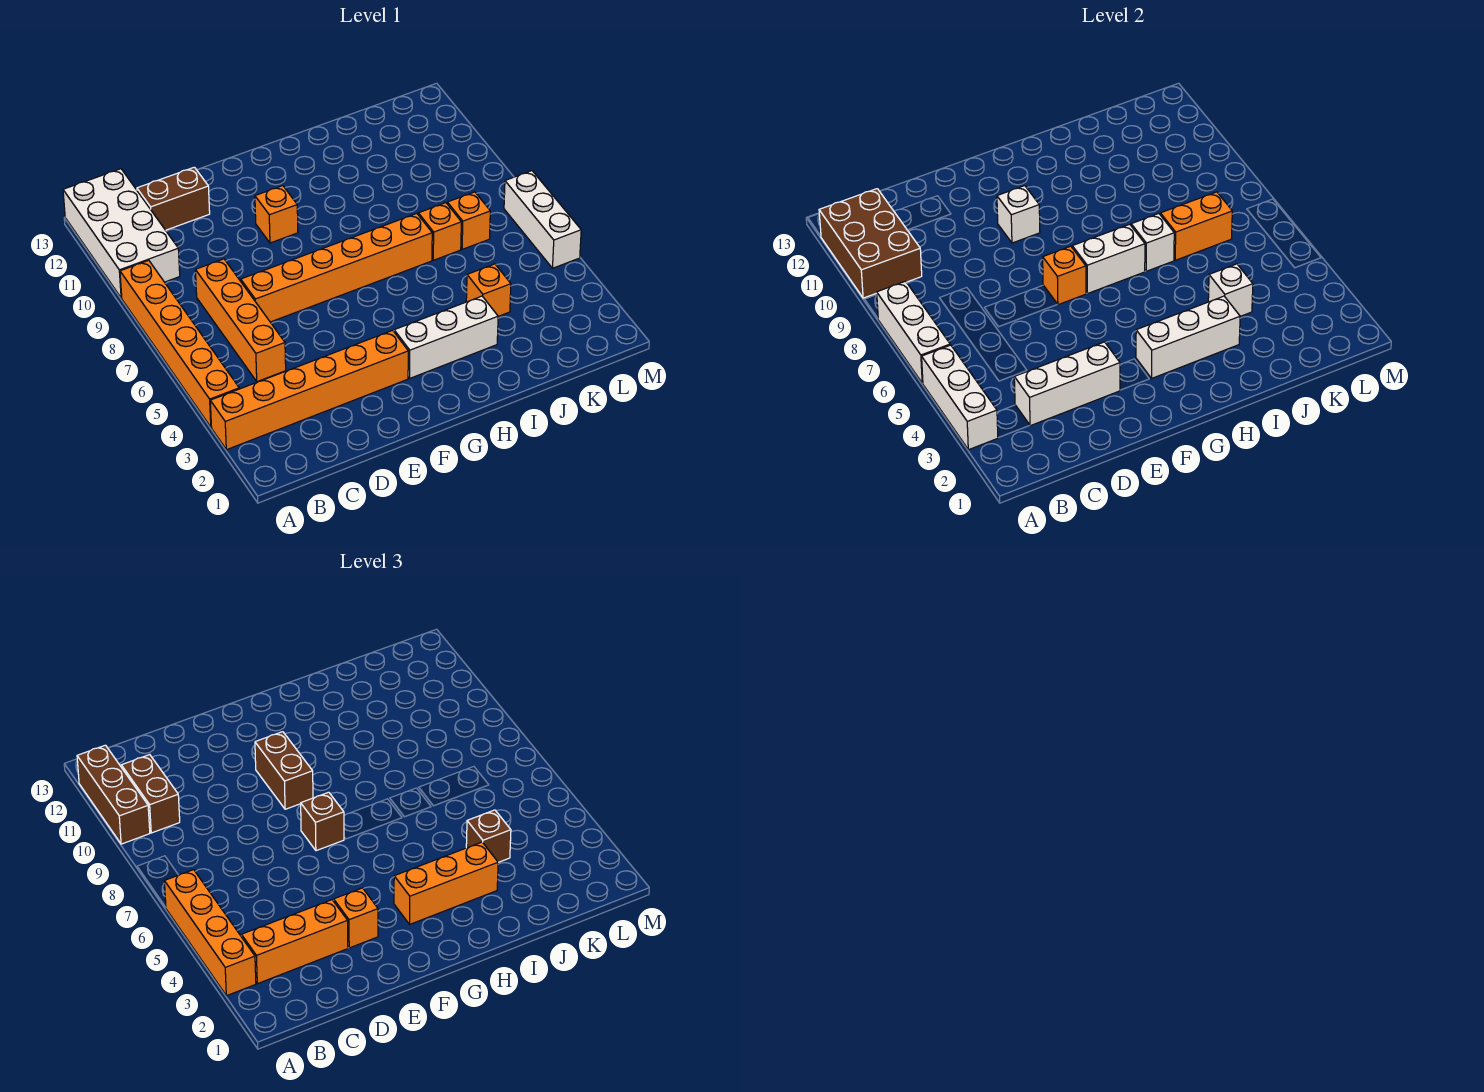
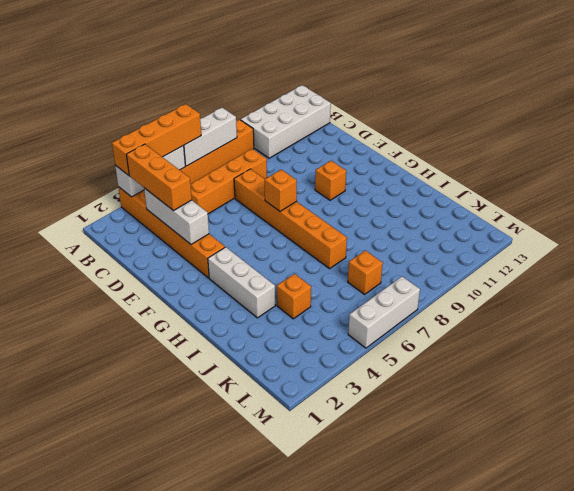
none -> brown brick C12:D12 level 1
none -> orange brick J7 level 1
none -> brown brick A10:B12 level 2
none -> white brick F10 level 2

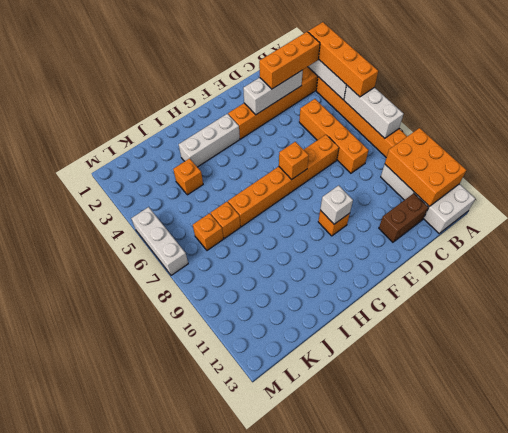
orange brick A10:B12 level 2 -> brown brick A10:B12 level 2
none -> white brick G3:I3 level 2
none -> white brick G7:H7 level 2
none -> white brick I7 level 2
none -> white brick J4 level 2

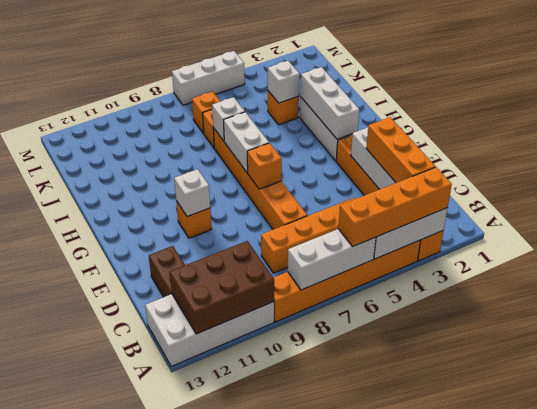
none -> orange brick J7:K7 level 2
none -> brown brick A10:A12 level 3
none -> brown brick B10:B11 level 3
none -> orange brick E3 level 3

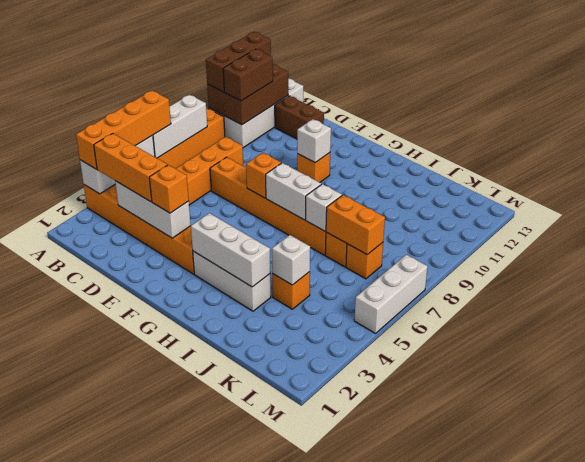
none -> brown brick F7 level 3
none -> brown brick F9:F10 level 3
none -> orange brick G3:I3 level 3
none -> brown brick J4 level 3

